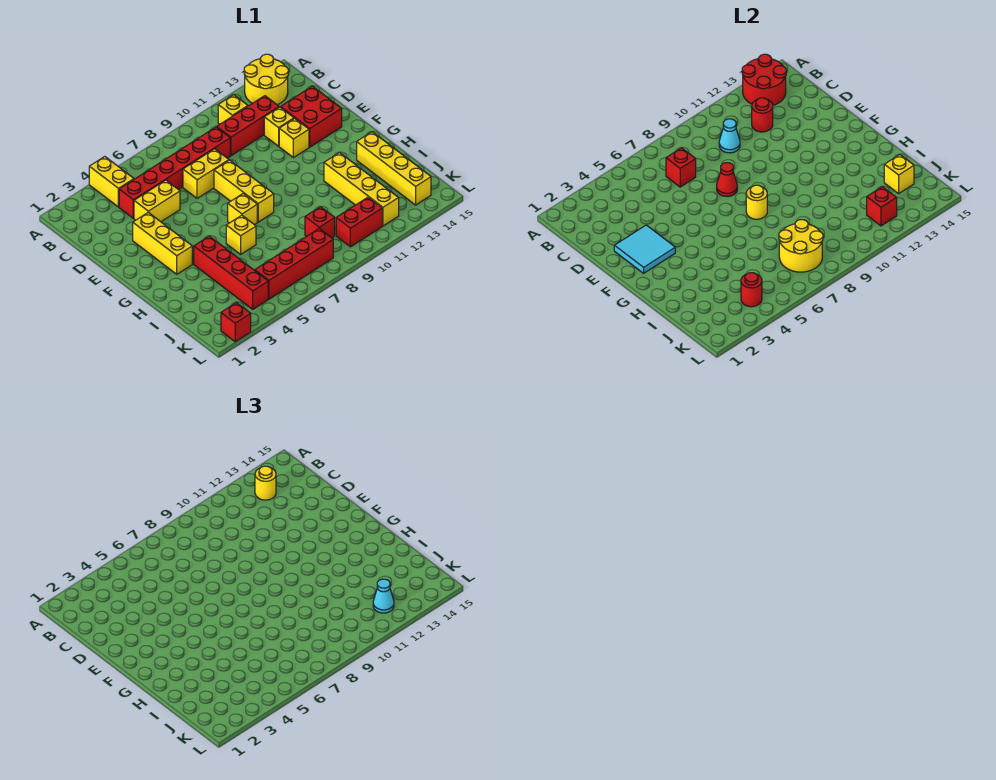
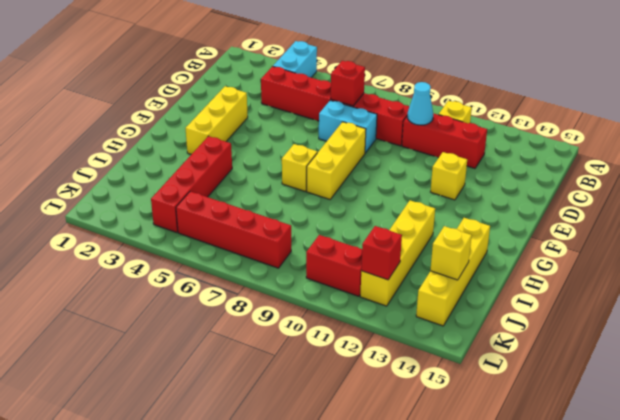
cyan brick A4:B4 level 1 -> yellow brick A4:B4 level 1
cyan brick D7:D8 level 1 -> yellow brick D7:D8 level 1
none -> yellow round brick A13:B14 level 1
none -> yellow brick D4:D5 level 1
none -> yellow brick D12 level 1
none -> red brick D13:E14 level 1

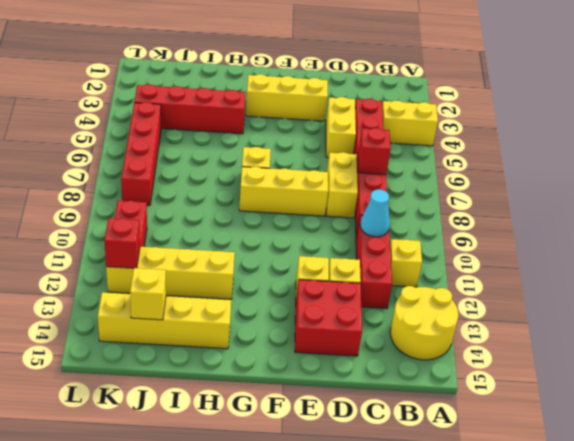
none -> yellow brick H6 level 1
none -> red brick J9 level 1
none -> red brick L2 level 1
none -> red round brick A13:B14 level 2

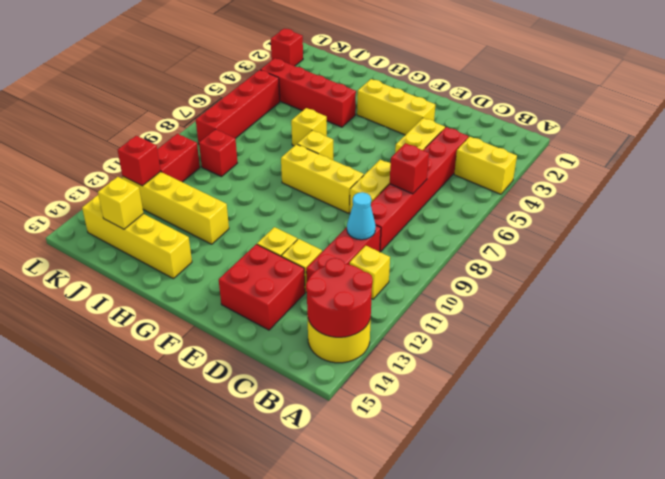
none -> red round brick C12 level 2
none -> cyan tile E2:F3 level 2
none -> red cone E8 level 2
none -> yellow round brick G8 level 2

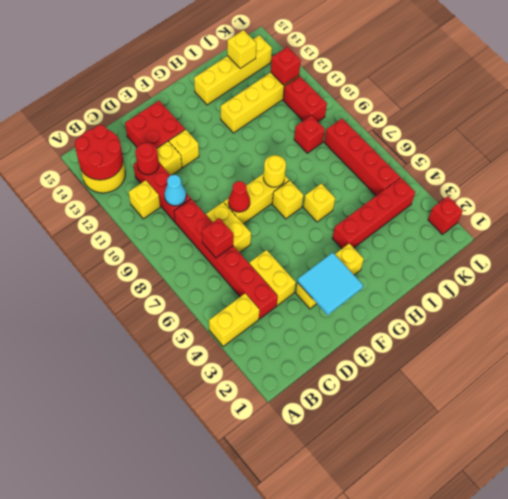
none -> yellow round brick J7:K8 level 2
none -> red round brick K4 level 2
none -> yellow round brick B13 level 3
none -> cyan cone K12 level 3

